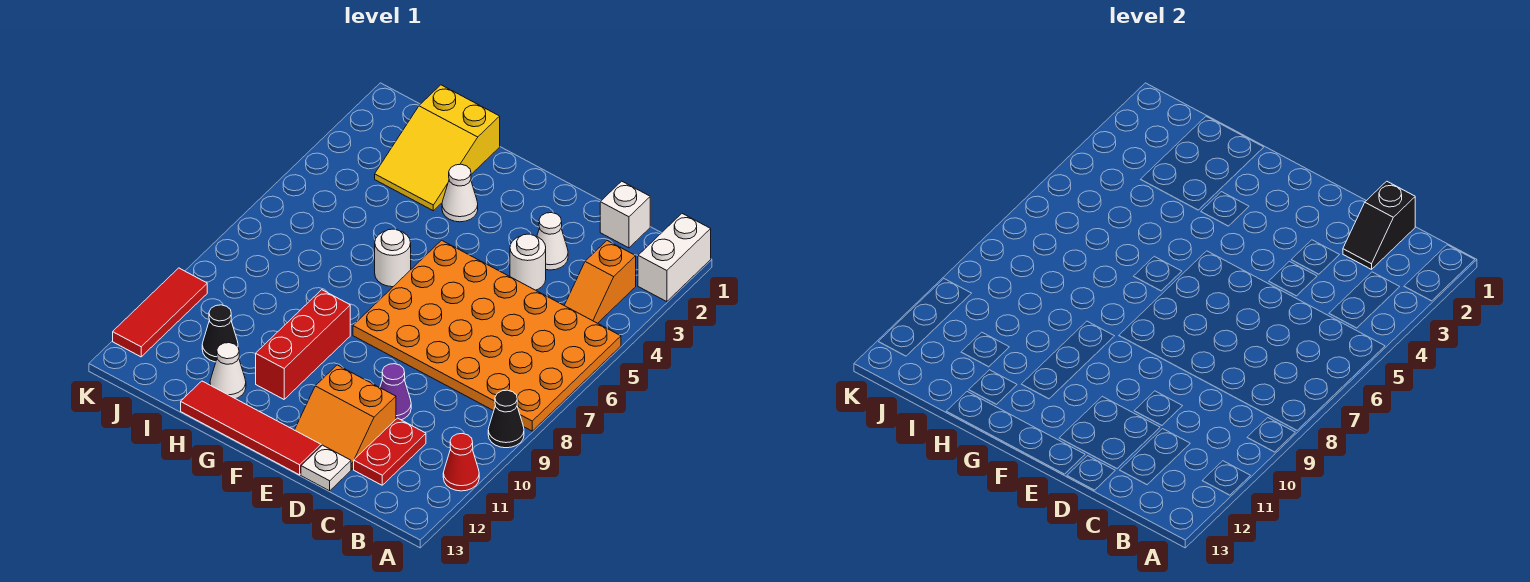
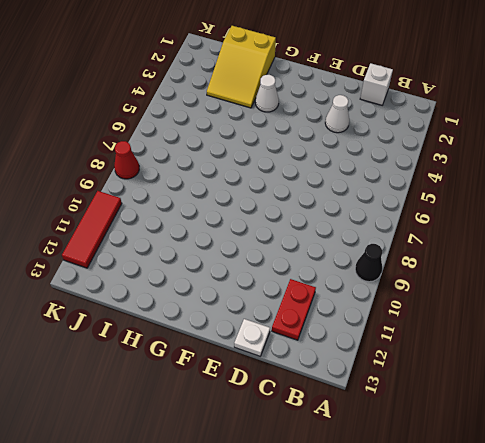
red cone K8 level 1 -> red cone A11 level 1
none -> white brick A1:A2 level 1
none -> orange plate A5:F8 level 1
none -> orange slope B3:B4 level 1 top 3

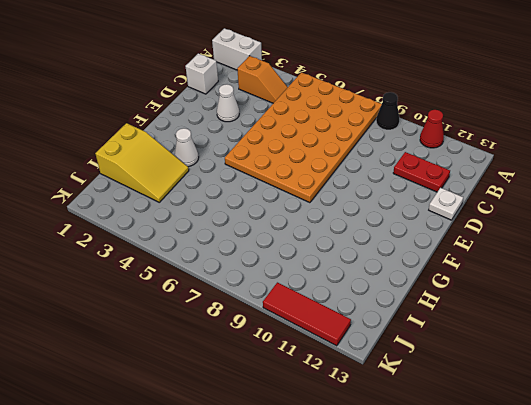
none -> white round brick D4 level 1
none -> purple cone D10 level 1
none -> orange slope D11:E12 level 1 top 11

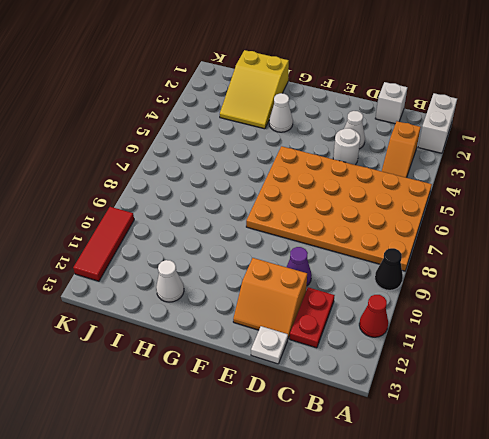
none -> red tile E13:H13 level 1
none -> white round brick G6 level 1
none -> red brick G9:G11 level 1

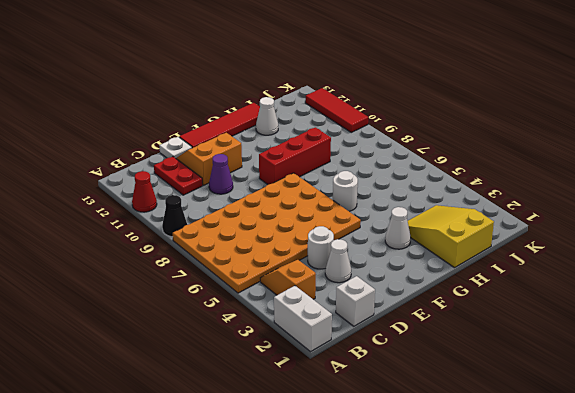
red brick F9:H9 level 1 -> red brick G9:G11 level 1
none -> black cone I11 level 1
none -> black slope C1:C2 level 2 top 1

